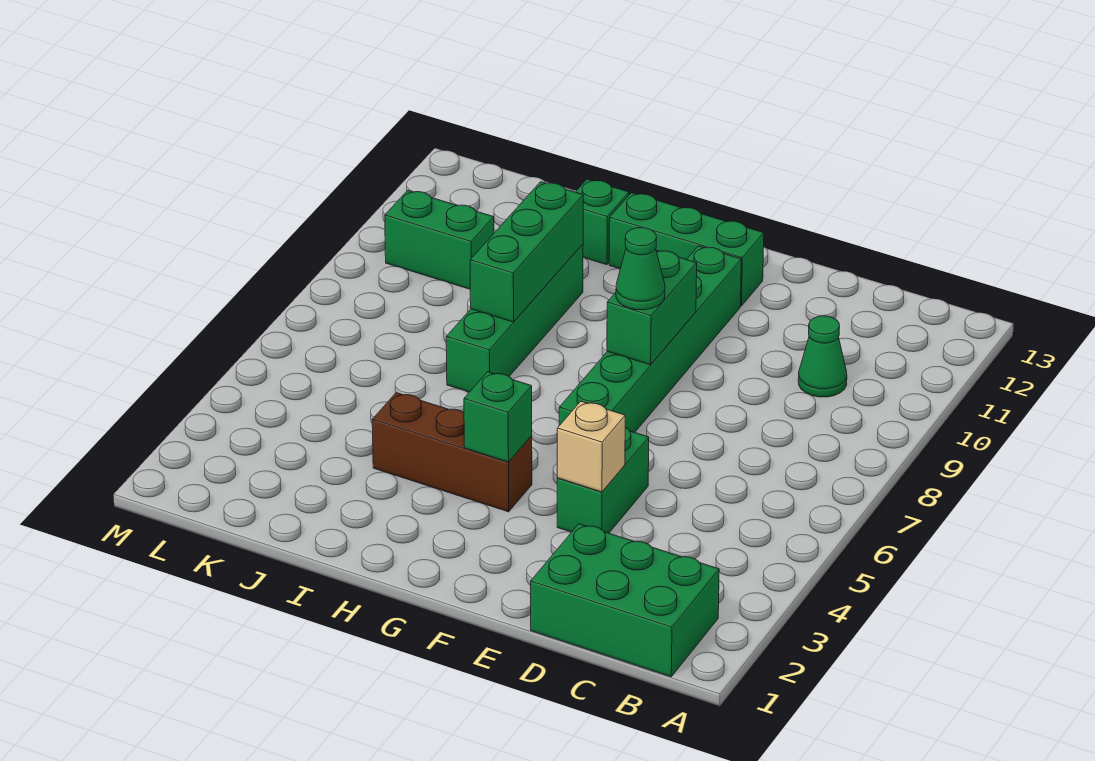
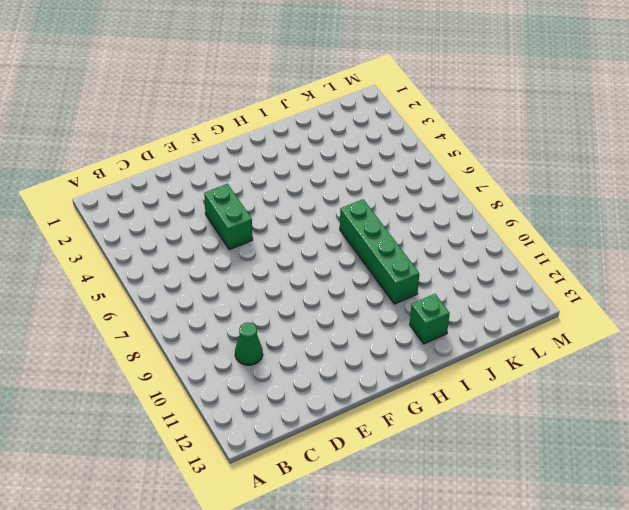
none -> green brick B1:D2 level 1
none -> green brick F6:F11 level 1
none -> green brick F12:H12 level 1

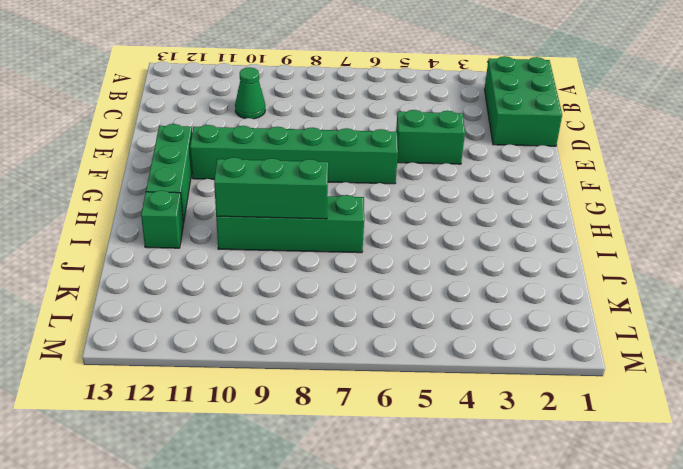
none -> brown brick G4:I4 level 1
none -> green brick K10:L10 level 1
none -> tan brick E4 level 2

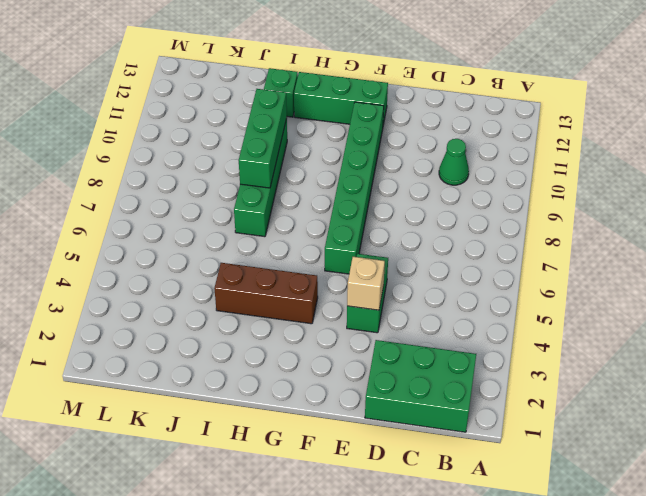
none -> green brick K10:L10 level 1
none -> green brick F8:F9 level 2
none -> green brick G4 level 2

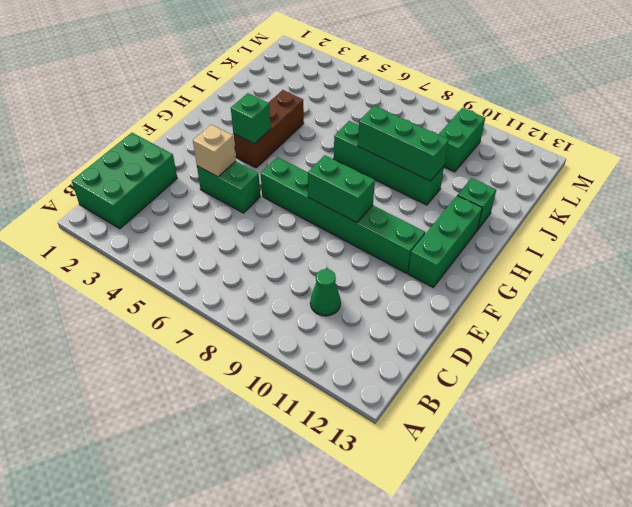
none -> green cone F8 level 3

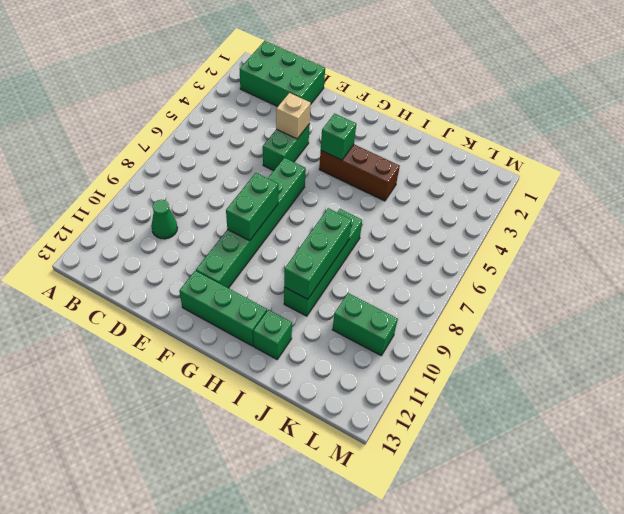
none -> green cone F8 level 3

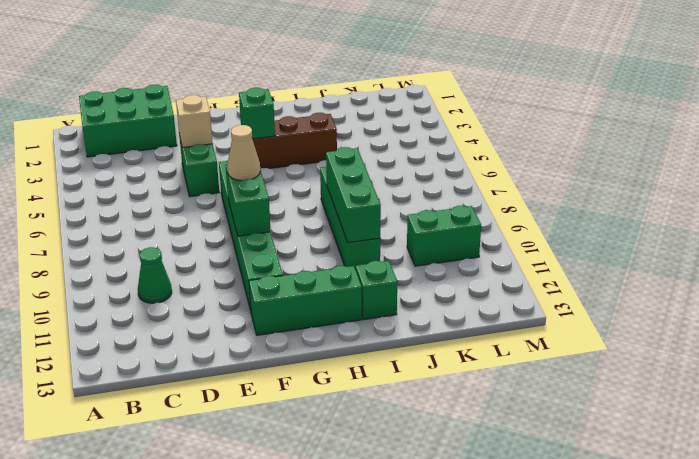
tan cone F8 level 3 -> green cone F8 level 3

